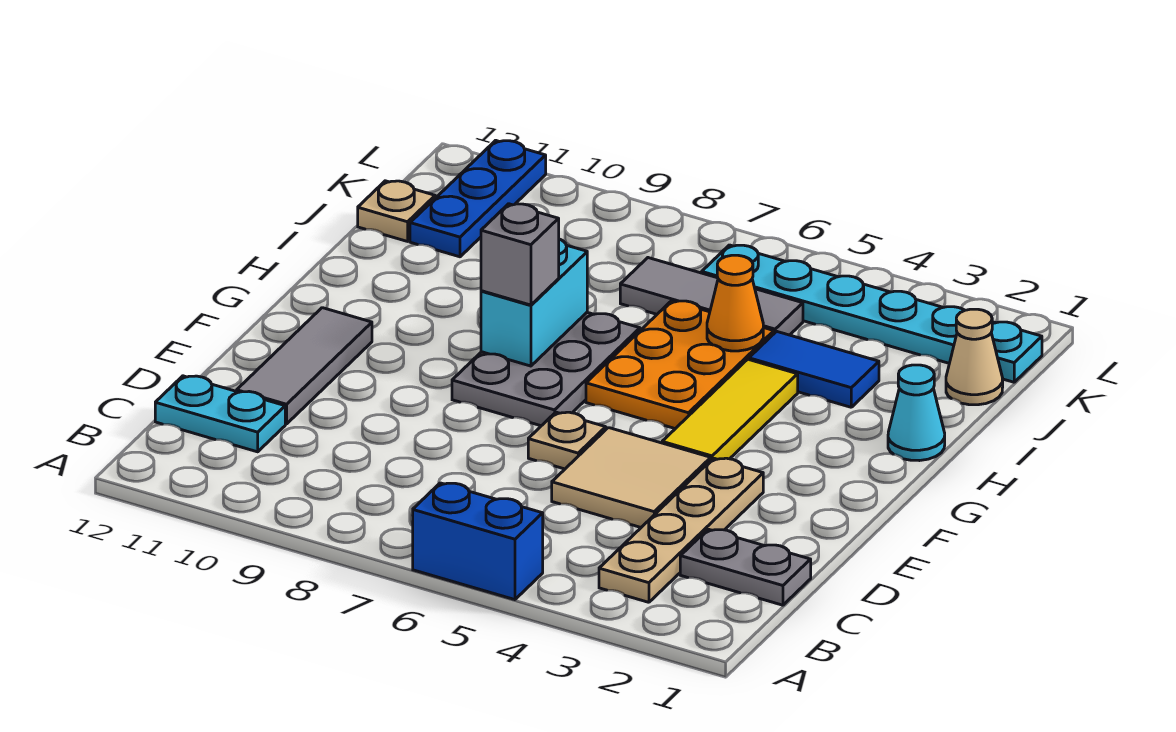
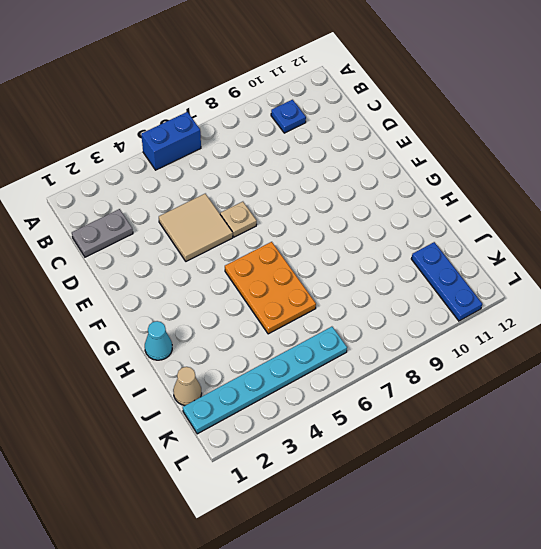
blue plate B10 level 1 -> none
none -> tan plate B3:E3 level 1
none -> cyan plate C11:C12 level 1
none -> grey tile D11:F11 level 1

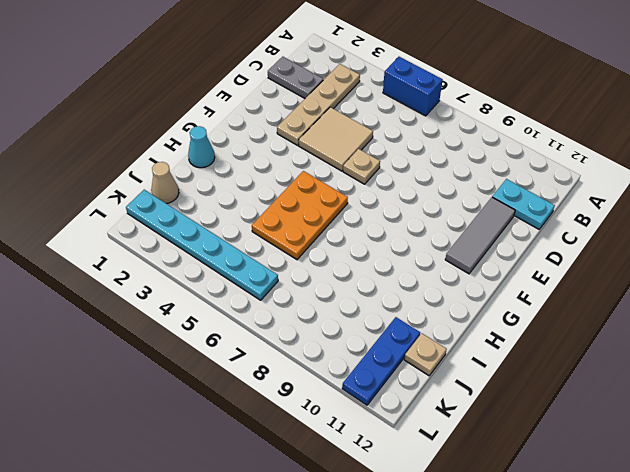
none -> yellow tile F4:H4 level 1
none -> grey plate F7:H8 level 1
none -> blue tile I3:I4 level 1

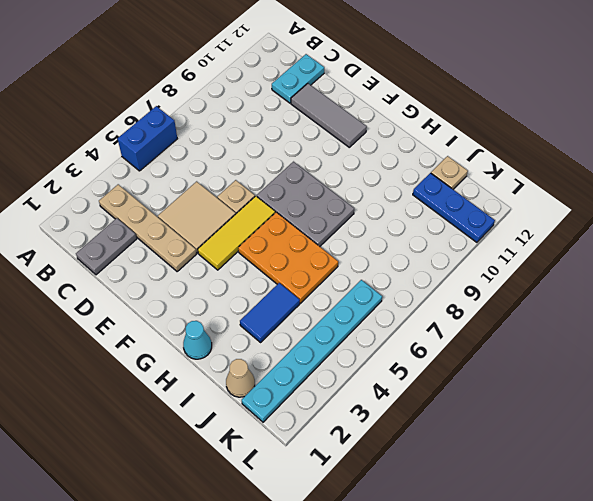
yellow tile F4:F6 level 1 -> yellow tile F4:H4 level 1
none -> grey tile J5:J7 level 1
none -> cyan brick G8:H8 level 2
none -> orange cone I5 level 2

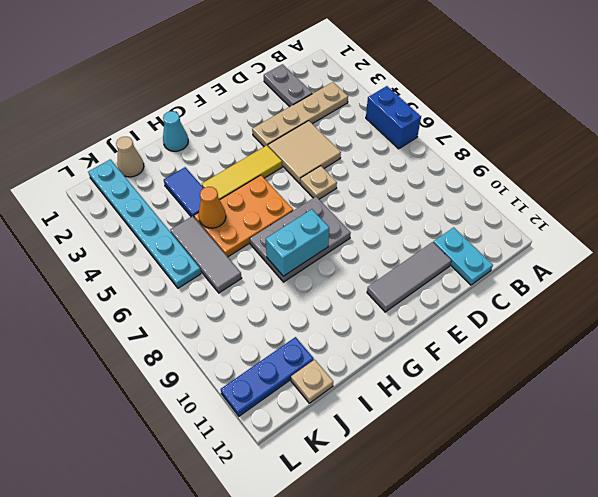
none -> grey brick G8 level 3

